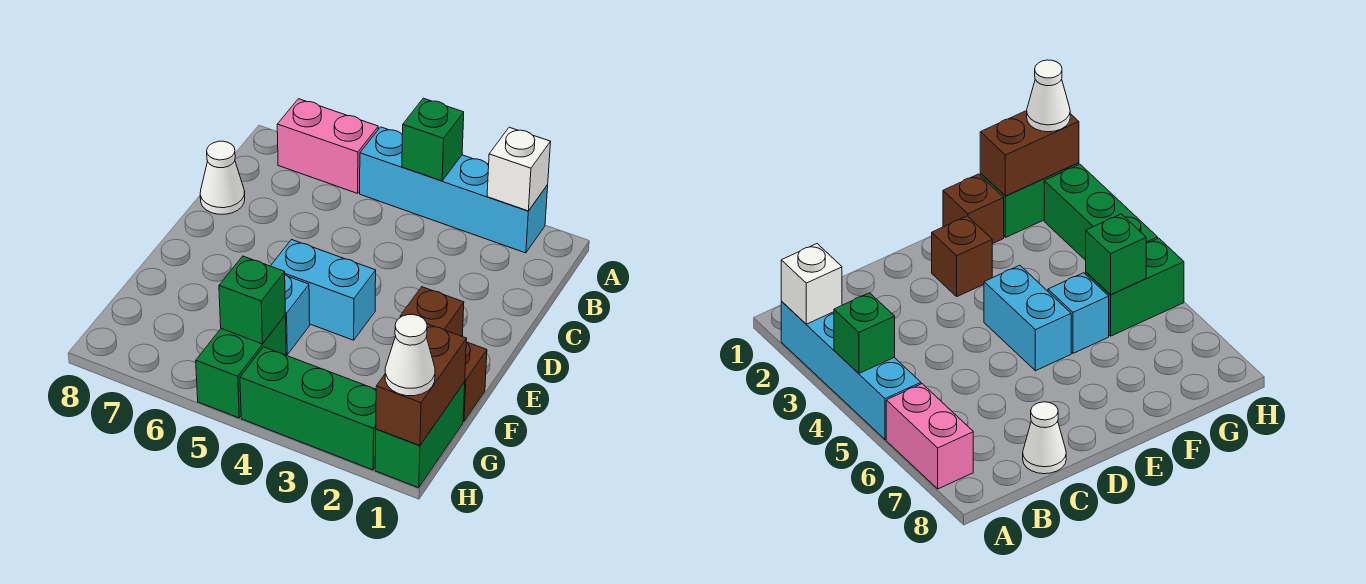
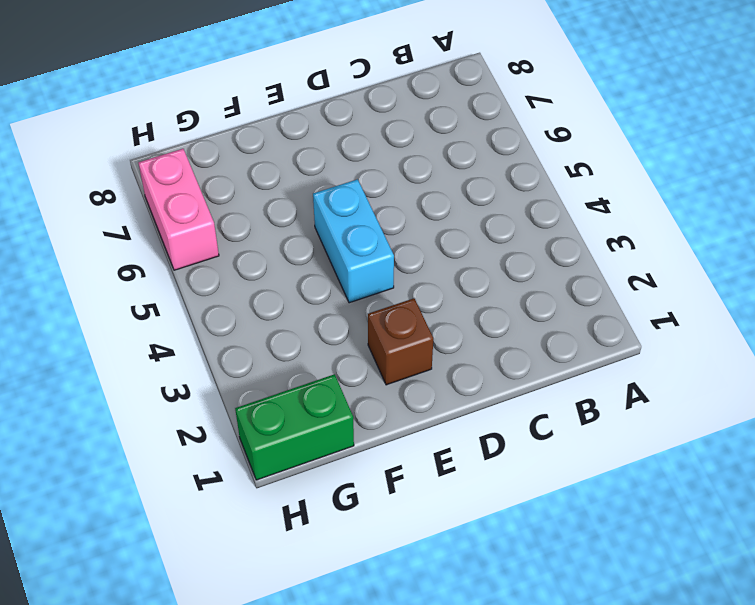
pink brick H6:H7 level 1 -> pink brick A6:A7 level 1
none -> cyan brick A2:A5 level 1
none -> white cone C8 level 1
none -> brown brick F1 level 1

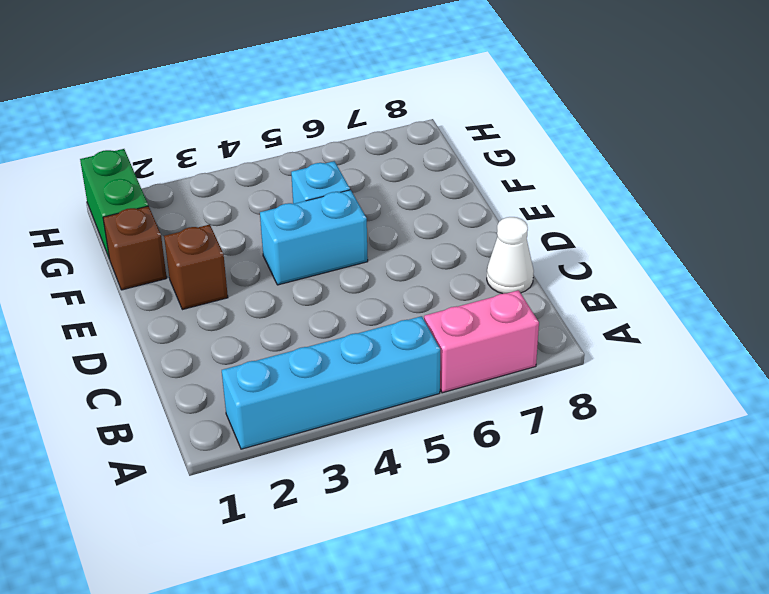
none -> green brick G5:H5 level 1
none -> green brick H2:H4 level 1
none -> white brick A2 level 2

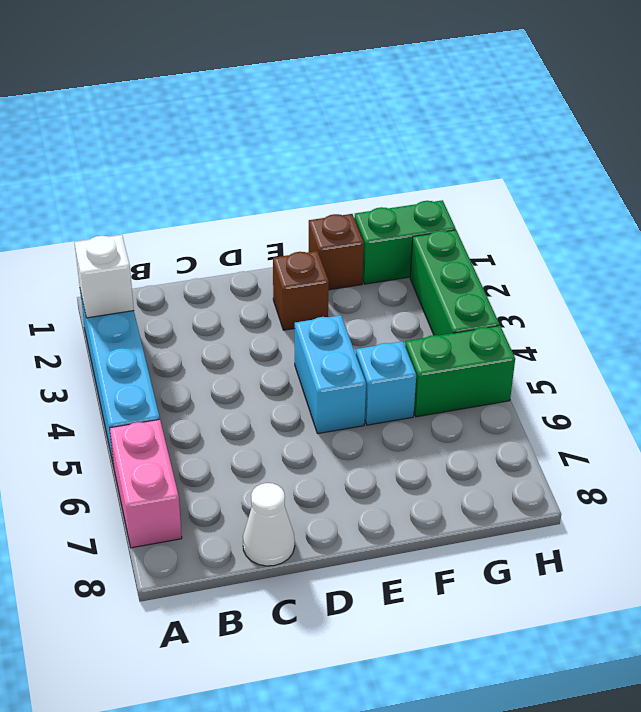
none -> green brick A4 level 2
none -> brown brick G1:H1 level 2
none -> green brick G5 level 2

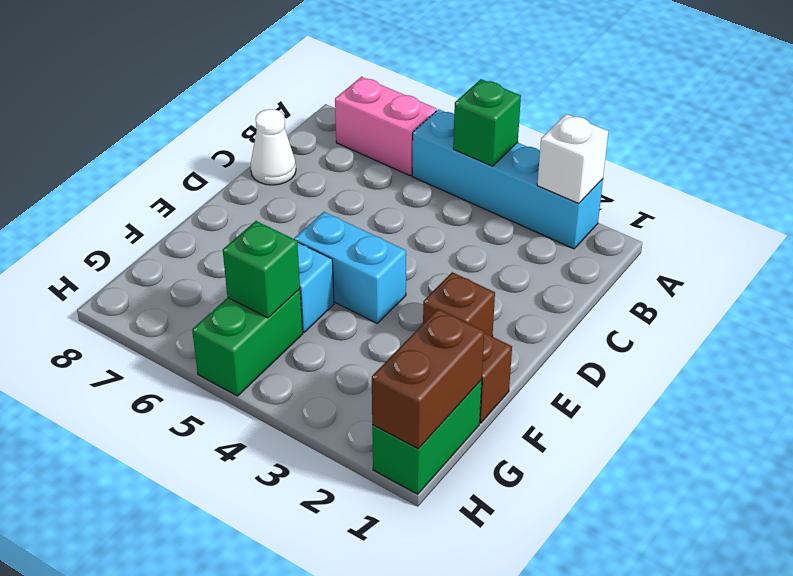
none -> green brick H2:H4 level 1
none -> white cone H1 level 3

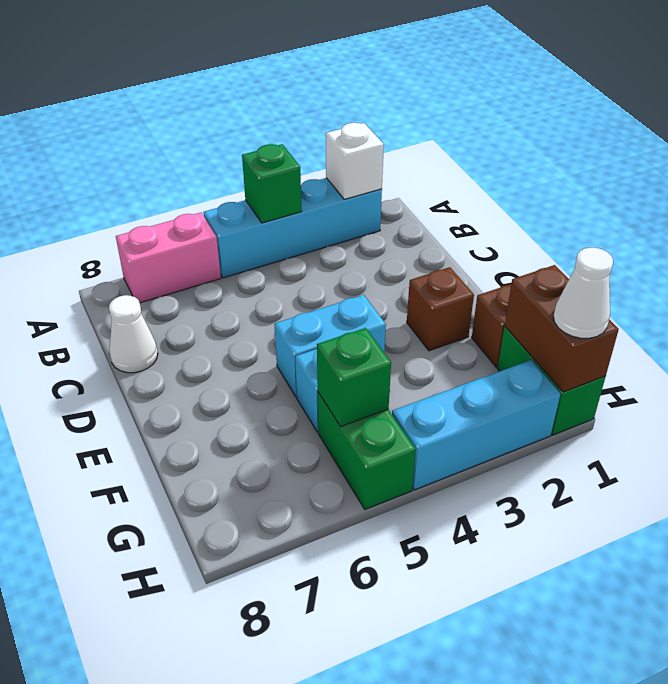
cyan brick H2:H4 level 1 -> green brick H2:H4 level 1

